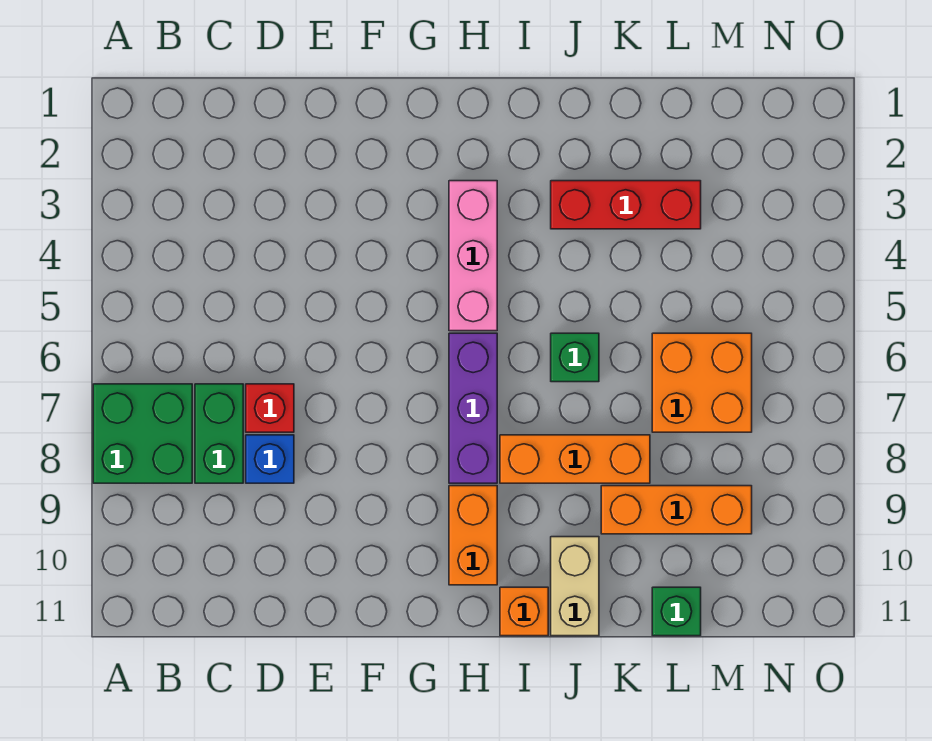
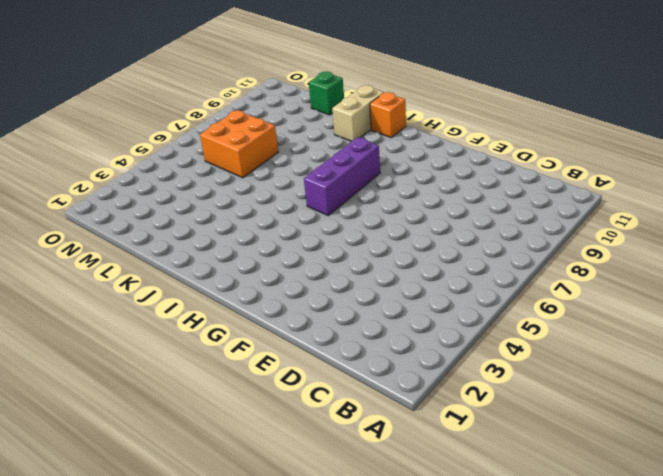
none -> green brick A7:B8 level 1
none -> green brick C7:C8 level 1
none -> red brick D7 level 1

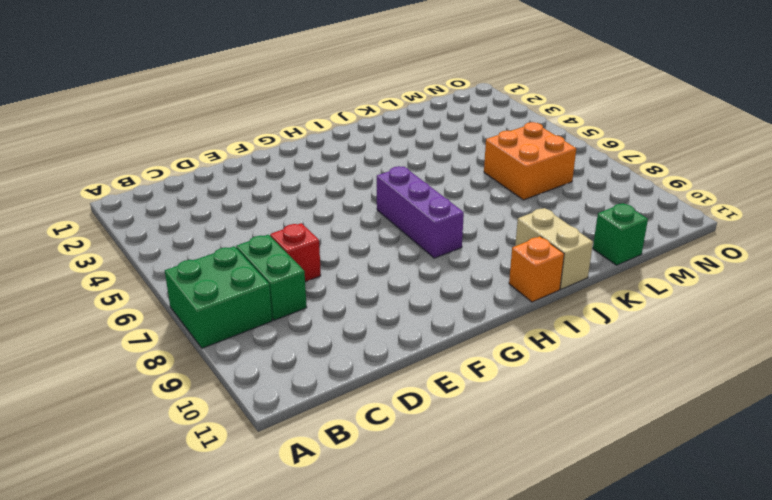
none -> blue brick D8 level 1
none -> pink brick H3:H5 level 1
none -> orange brick H9:H10 level 1

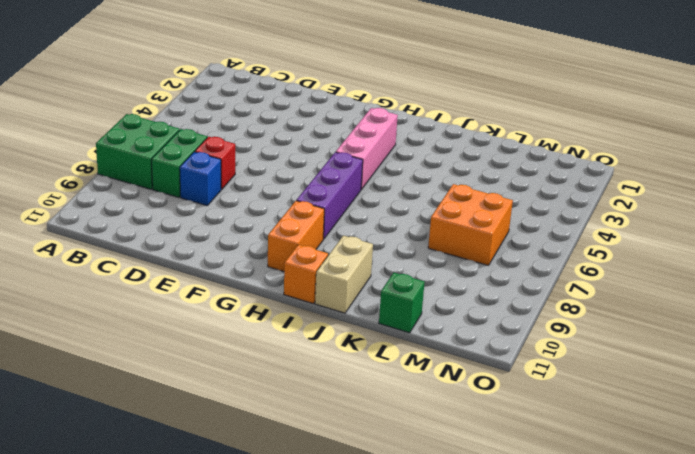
none -> orange brick I8:K8 level 1
none -> red brick J3:L3 level 1
none -> green brick J6 level 1

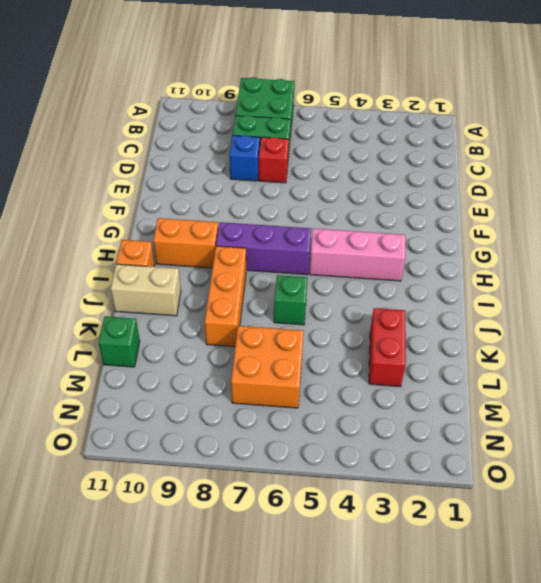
red brick K3:L3 level 1 -> red brick J3:L3 level 1
none -> orange brick K9:M9 level 1

